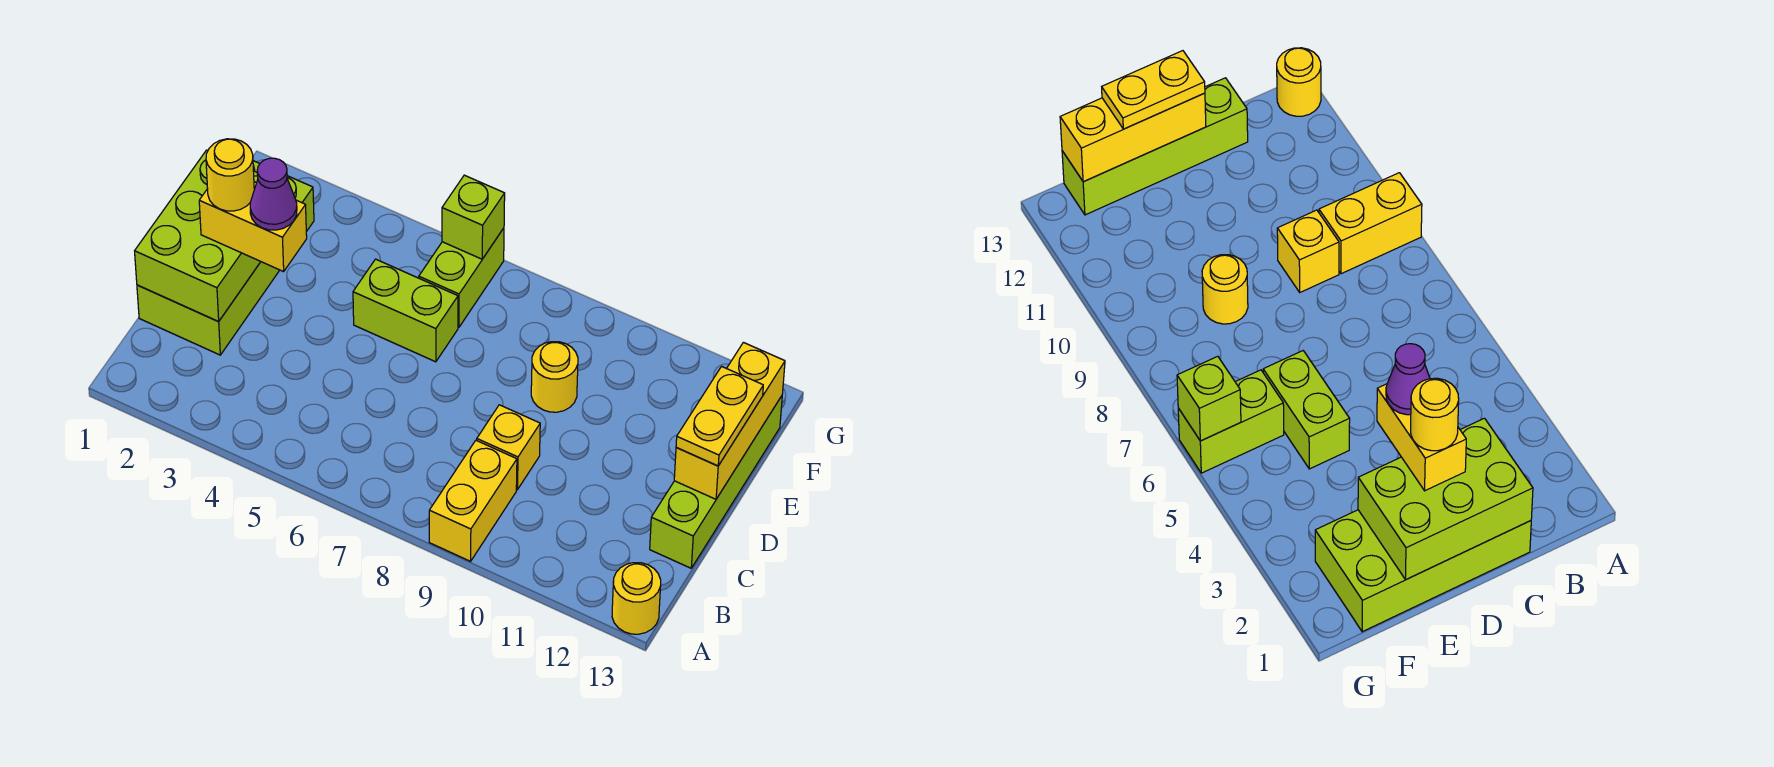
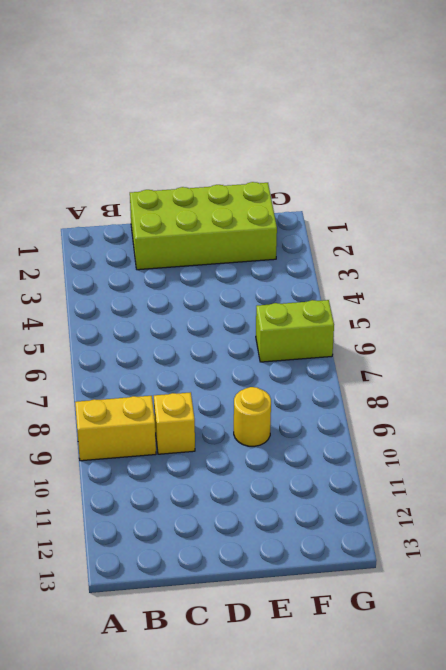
none -> yellow round brick A13 level 1
none -> lime brick C13:F13 level 1
none -> lime brick E5:E6 level 1

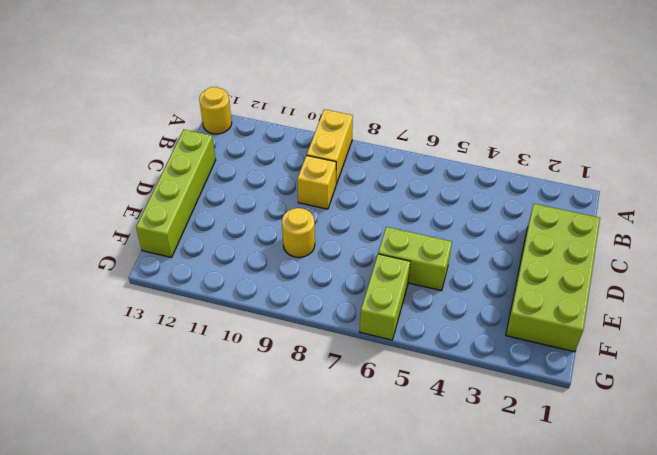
none -> lime brick C1:E2 level 2
none -> yellow brick D13:F13 level 2
none -> lime brick G6 level 2

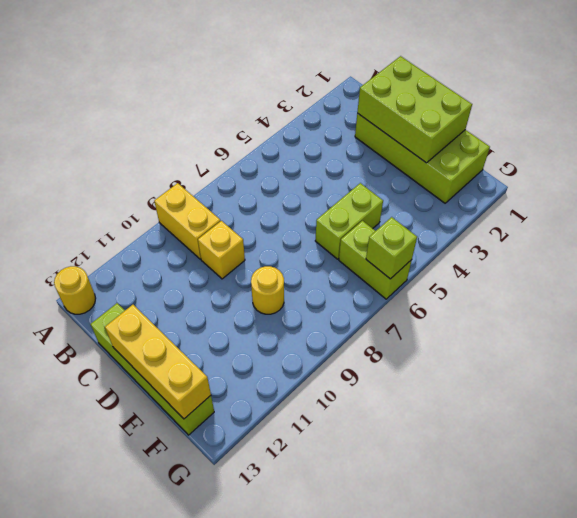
none -> yellow brick D2:D3 level 3
none -> yellow plate D13:E13 level 3
none -> yellow round brick D2 level 4

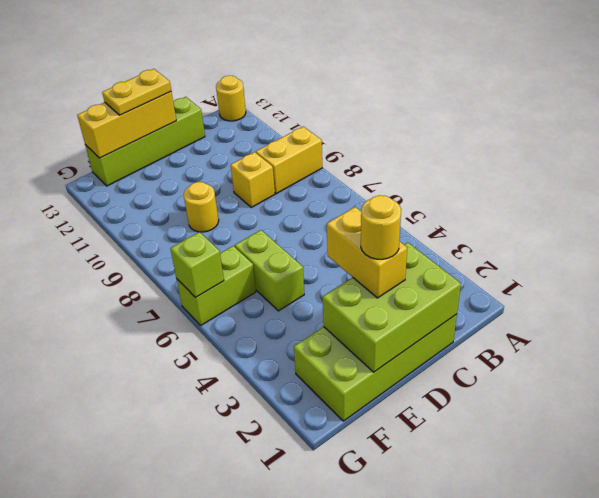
none -> purple cone D3 level 4

